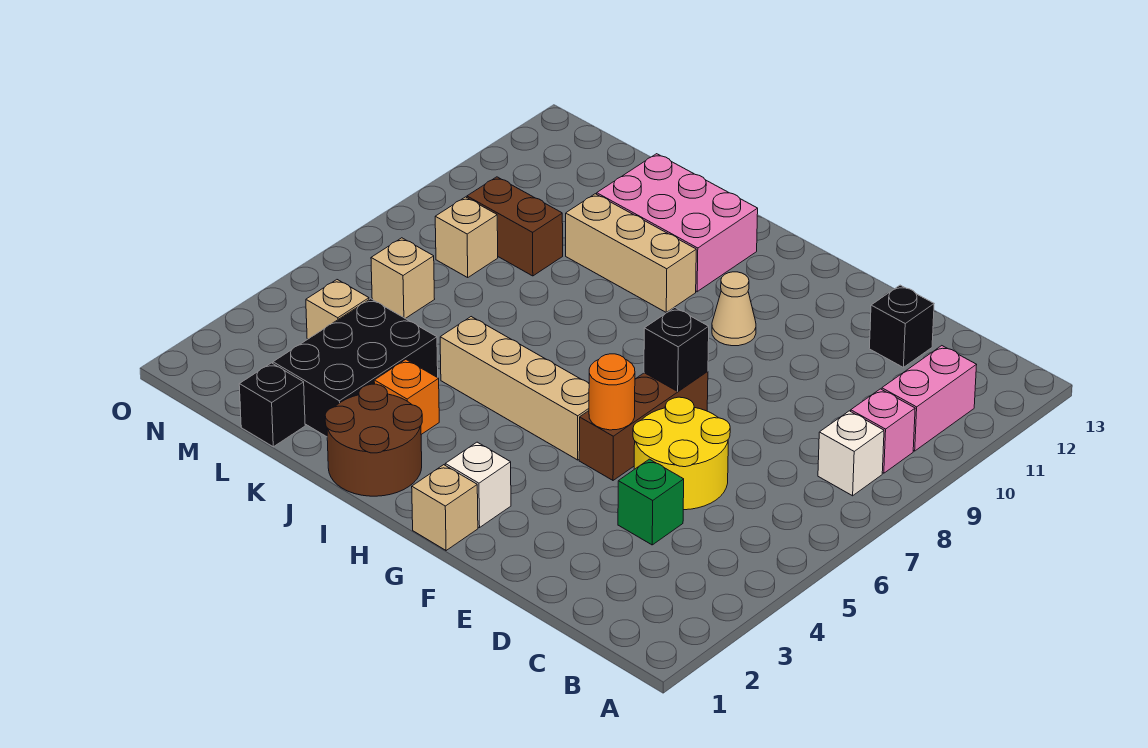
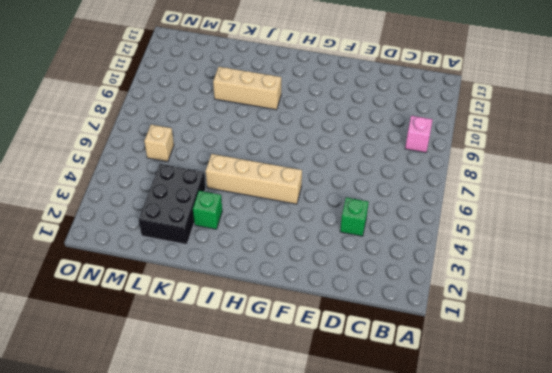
green brick J3 level 1 -> orange brick J3 level 1
none -> white brick B8 level 1
none -> pink brick B10:B11 level 1
none -> yellow round brick D5:E6 level 1

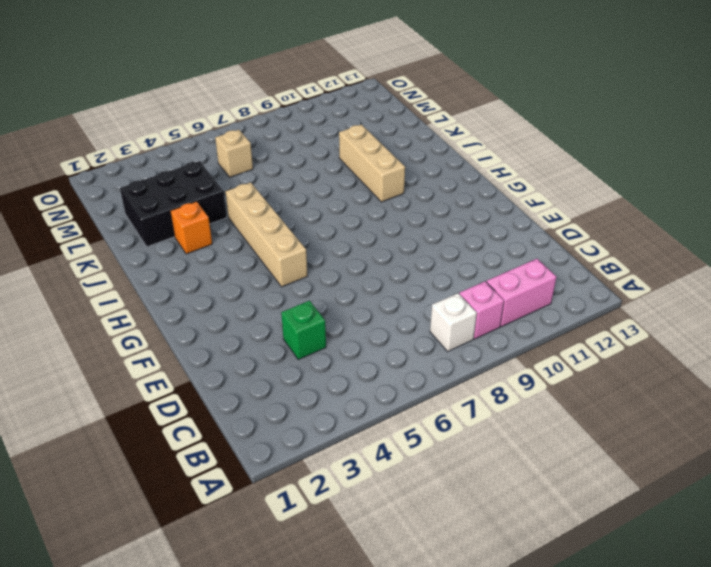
none -> yellow round brick D5:E6 level 1
none -> black brick D12 level 1
none -> brown brick F5:F7 level 1

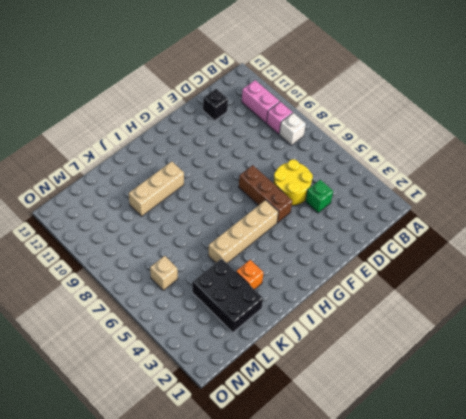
none -> tan brick G1 level 1
none -> white brick G2 level 1
none -> tan cone G10 level 1

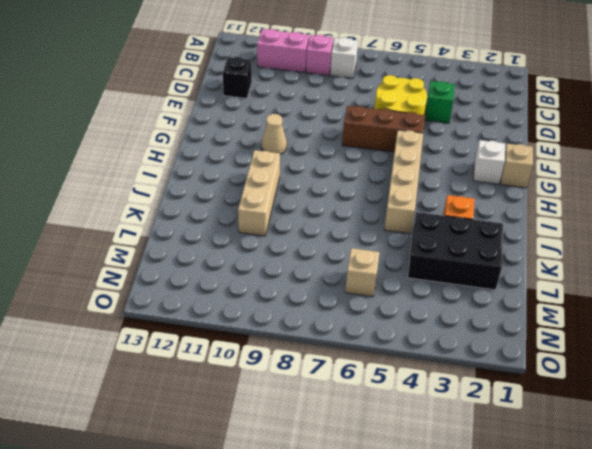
none -> brown round brick I1:J2 level 1
none -> pink brick I11:K12 level 1
none -> black brick L1 level 1

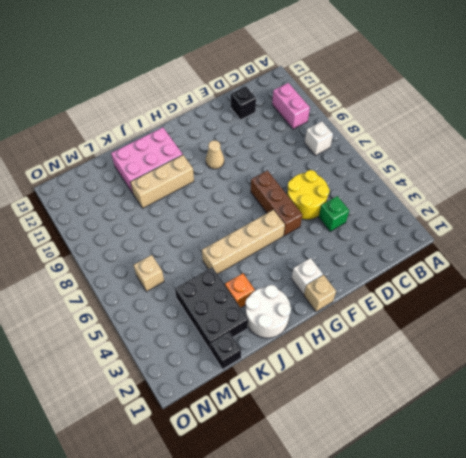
white round brick I1:J2 level 1 -> brown round brick I1:J2 level 1
none -> pink brick B9 level 1
none -> brown brick L9:M9 level 1
none -> tan brick M4 level 1

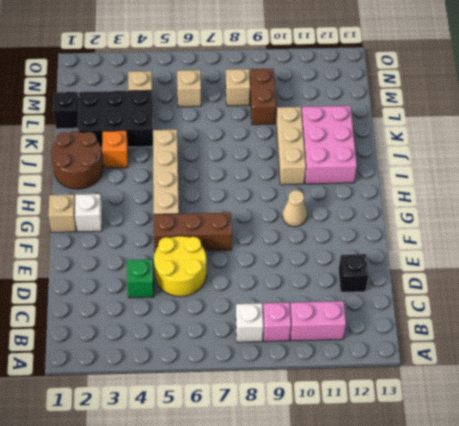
none -> orange round brick F5 level 2
none -> black brick F7 level 2

